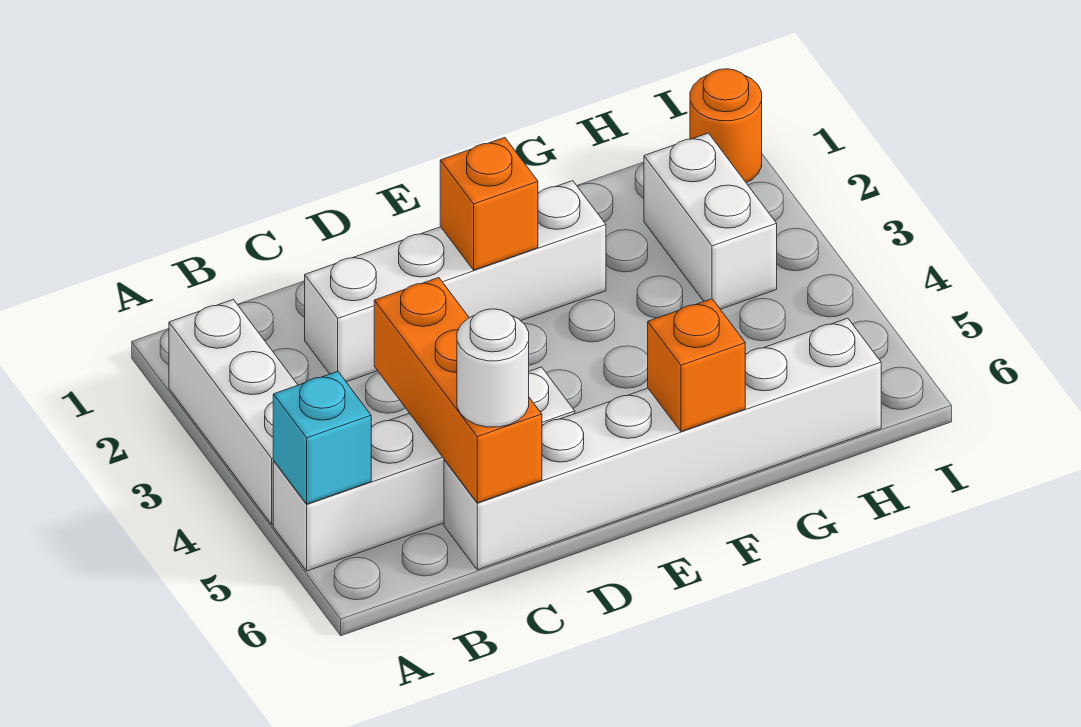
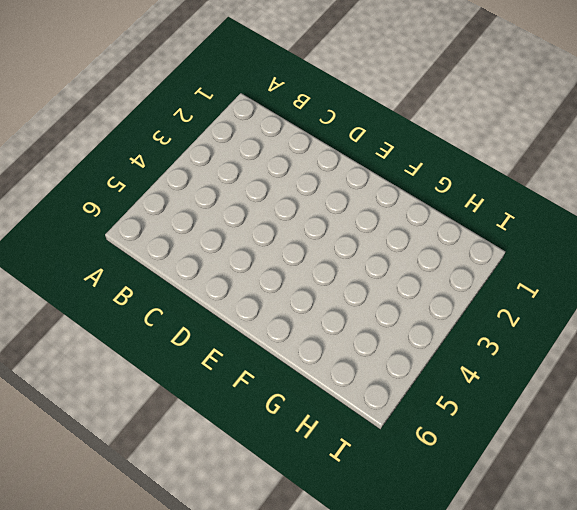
none -> white brick A2:A4 level 1
none -> white brick A5:D5 level 1

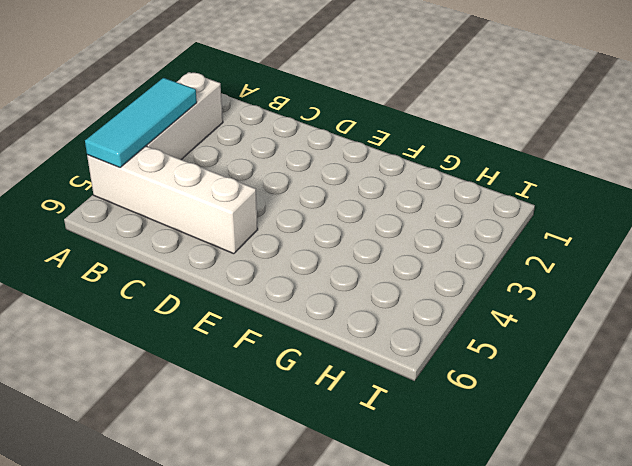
cyan tile A3:A5 level 2 -> cyan brick A5 level 2
none -> white brick C2:F2 level 1
none -> white brick C6:H6 level 1

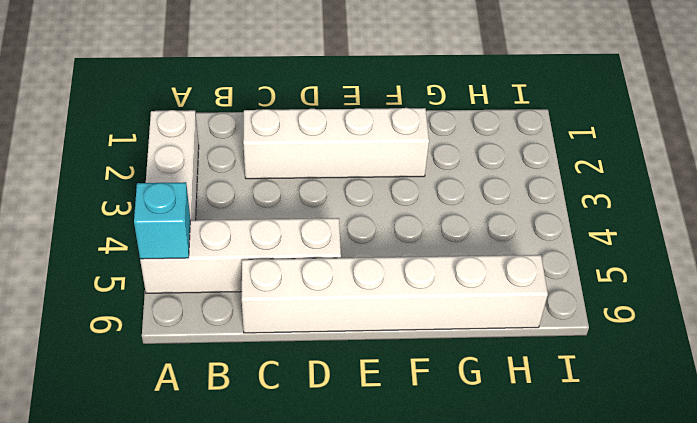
none -> white brick H2:H3 level 1
none -> orange round brick I1 level 1

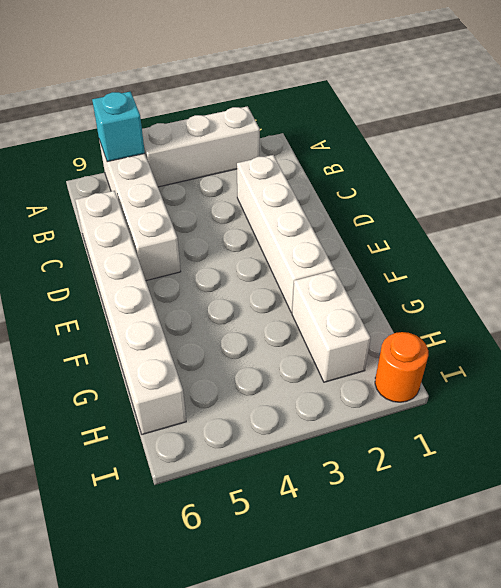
white brick G2:H2 level 1 -> white brick H2:H3 level 1
none -> orange brick C4:C6 level 2
none -> orange brick E2 level 2

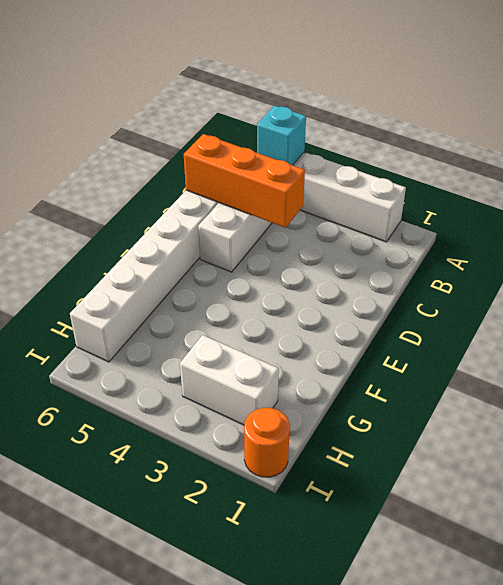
none -> white brick C2:F2 level 1
none -> orange brick E2 level 2

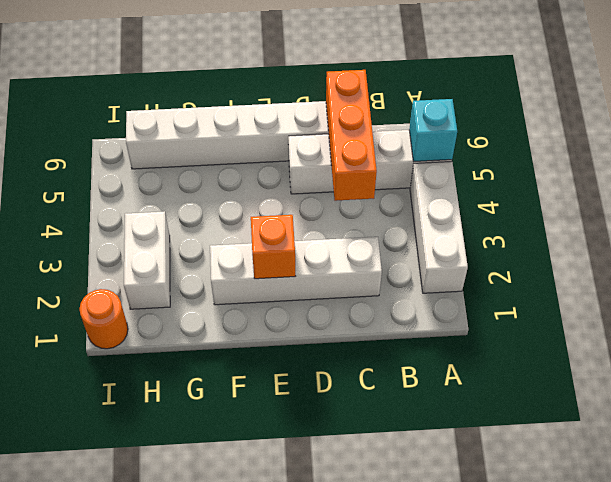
none -> orange brick F6 level 2
none -> white round brick C6 level 3

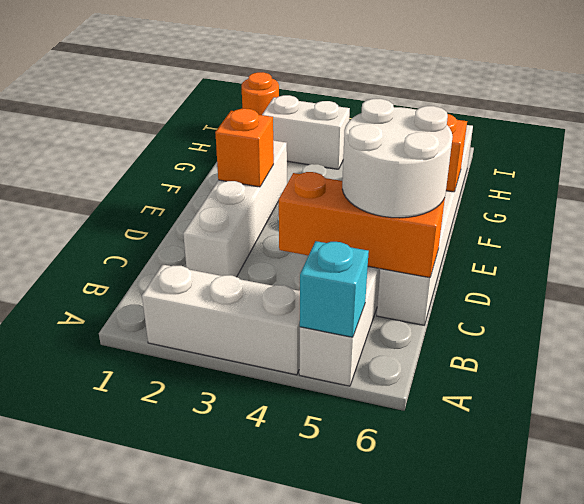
white round brick C5:D6 level 3 -> white round brick C6 level 3

